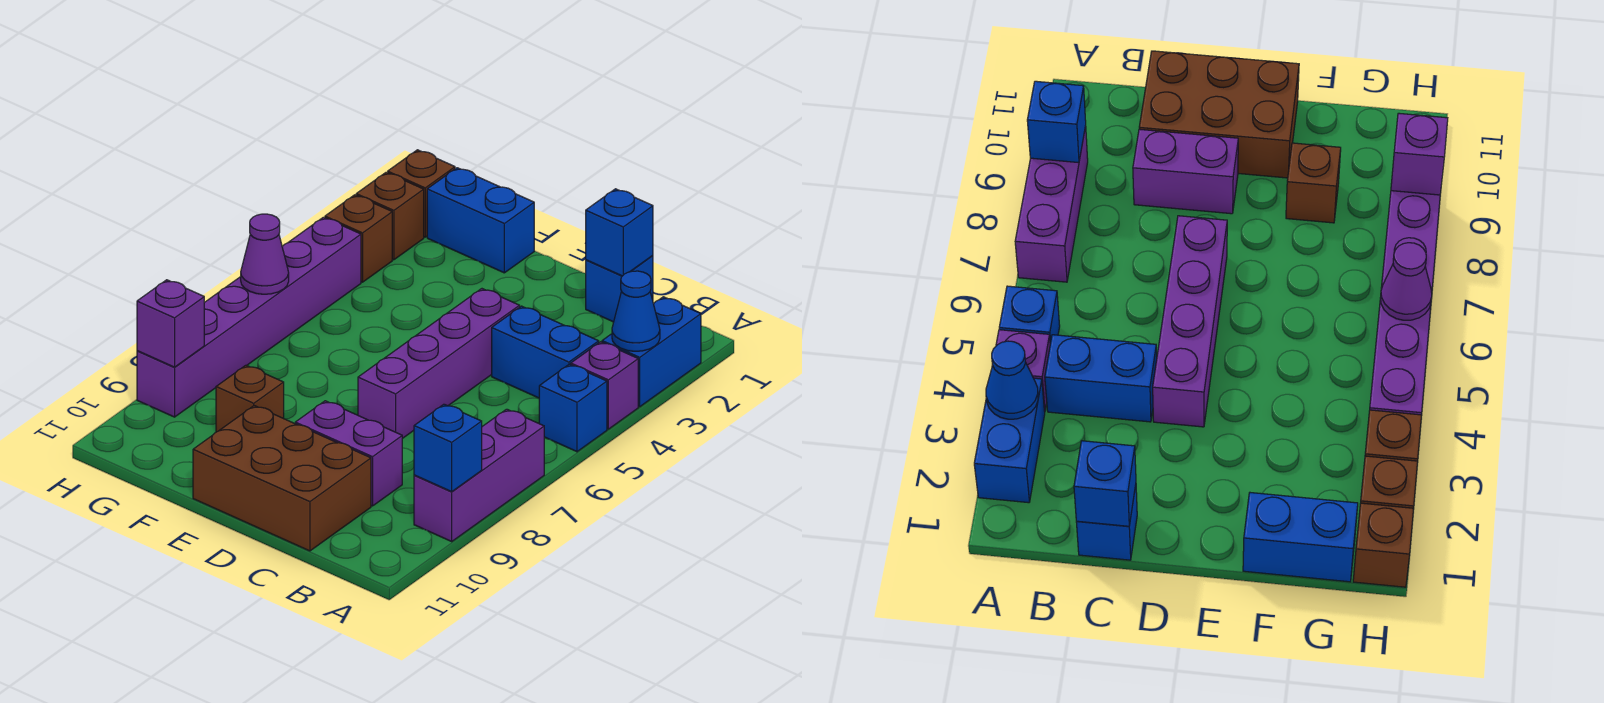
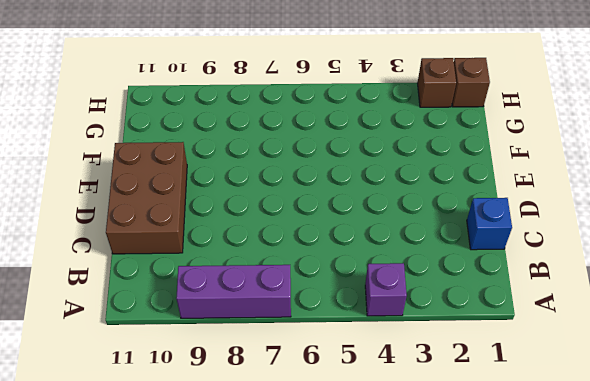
none -> blue brick A2:A3 level 1
none -> blue brick A5 level 1
none -> blue brick B4:C4 level 1

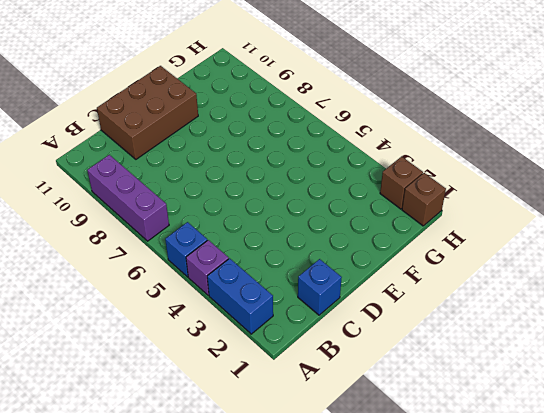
none -> blue brick B4:C4 level 1
none -> purple brick C9:D9 level 1
none -> purple brick D4:D7 level 1

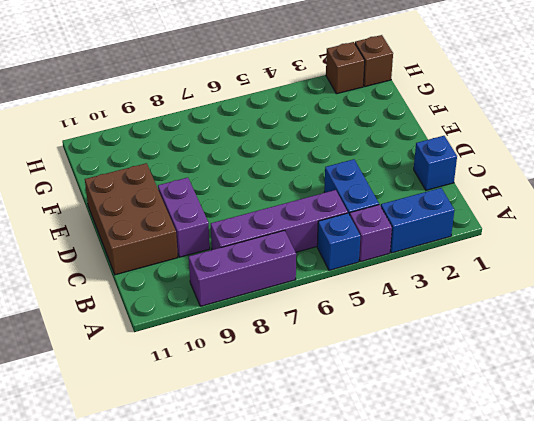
purple brick B5:B8 level 1 -> purple brick D4:D7 level 1
none -> blue brick F1:G1 level 1
none -> brown brick F9 level 1
none -> brown brick H3 level 1

